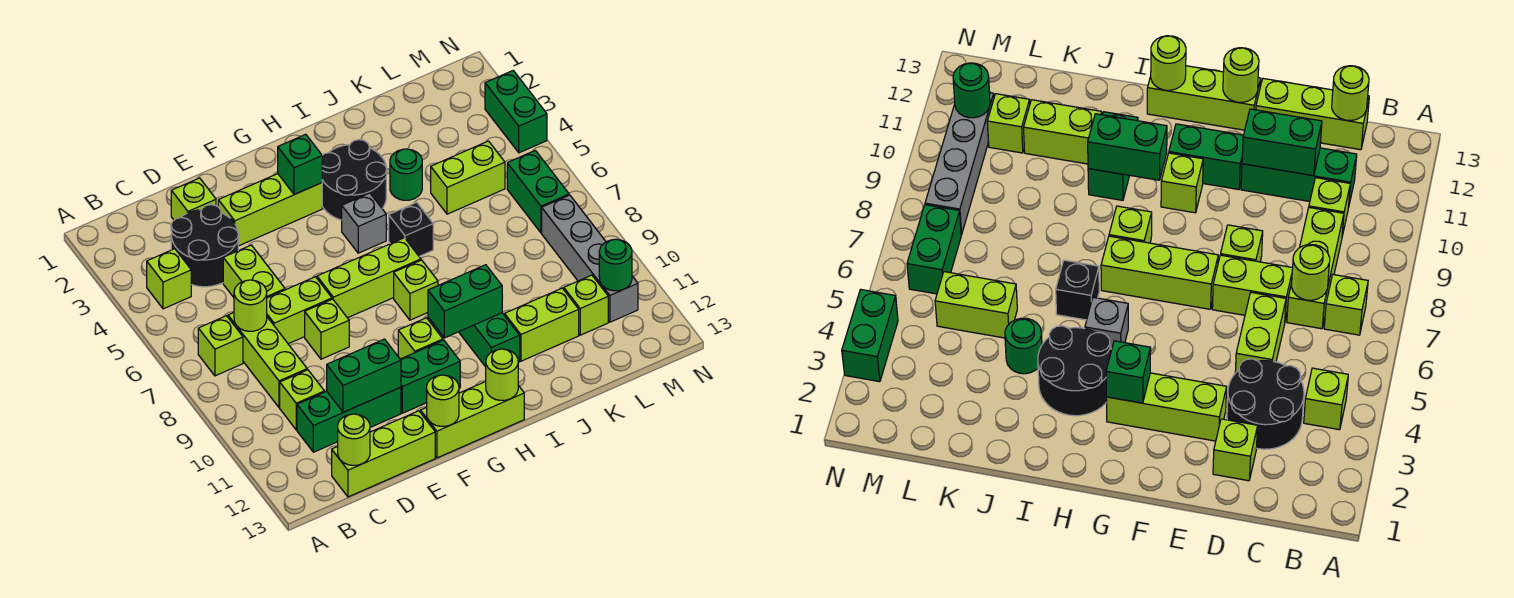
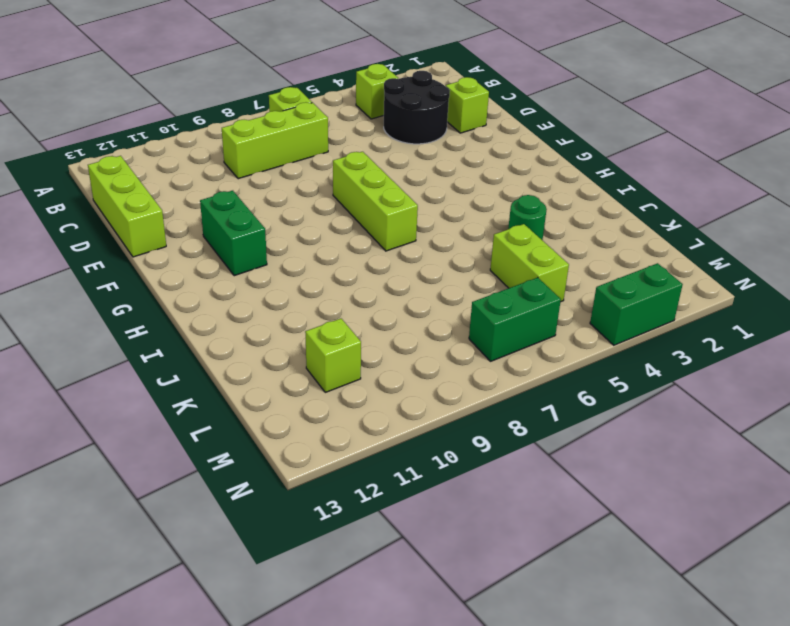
none -> lime brick C10 level 1
none -> green brick C11:E11 level 1
none -> lime brick D5:D6 level 1
none -> lime brick D7:E7 level 1

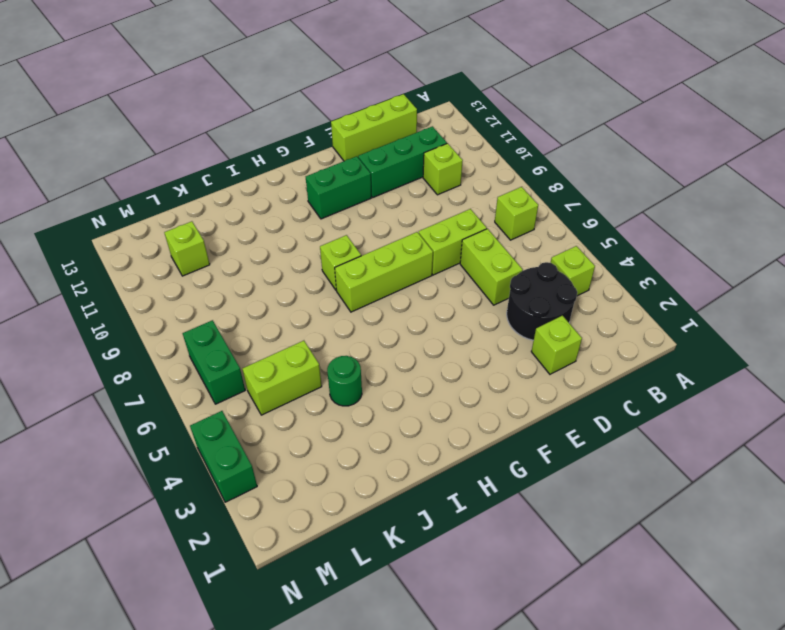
none -> lime brick C7:C9 level 1
none -> lime brick E3:G3 level 1
none -> lime brick E8 level 1
none -> lime brick F13:H13 level 1

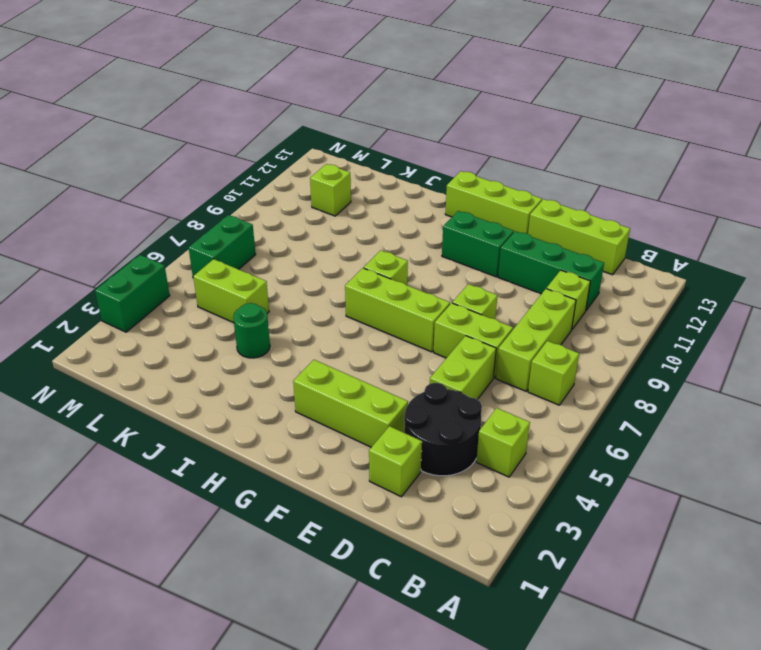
none -> lime brick G10 level 1
none -> black round brick H3:I4 level 1
none -> grey brick H5 level 1
none -> black brick I6 level 1

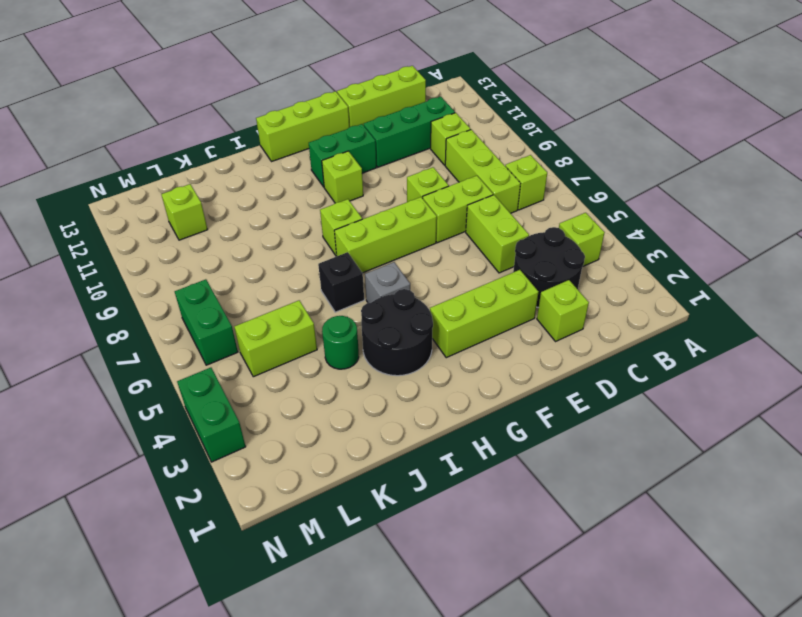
none -> green brick I10:I11 level 1
none -> lime brick J11:K11 level 1
none -> grey brick M8:M11 level 1
none -> lime round brick C7 level 2

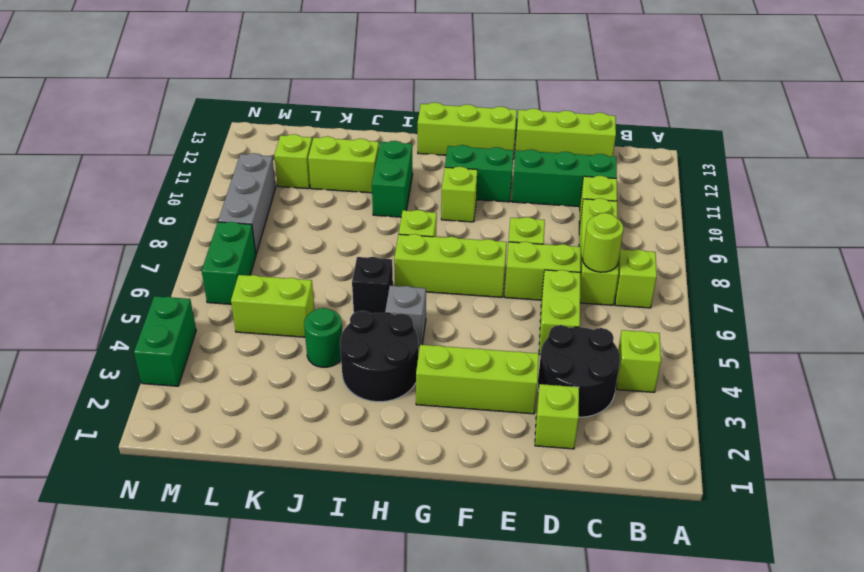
grey brick M8:M10 level 1 -> grey brick M8:M11 level 1
none -> lime round brick C13 level 2
none -> green brick D11:E11 level 2
none -> lime round brick F13 level 2
none -> green brick G3 level 2

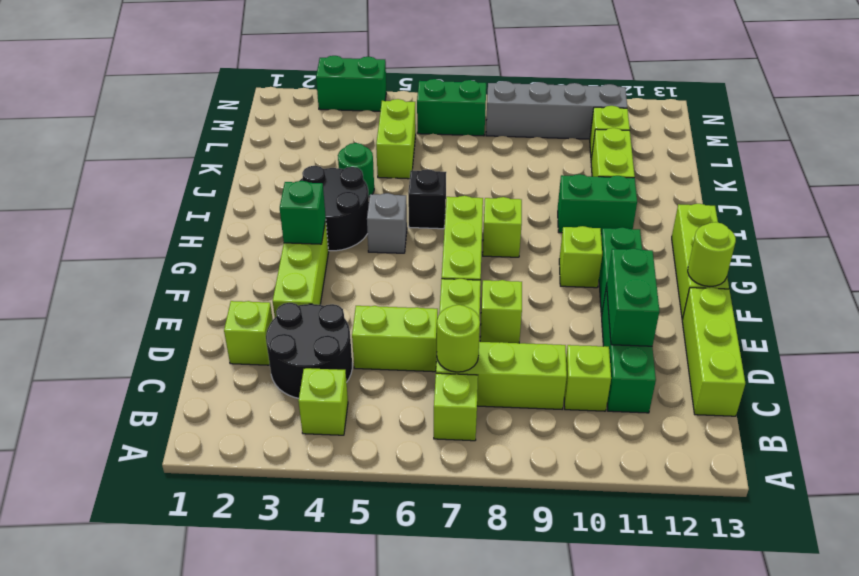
none -> lime round brick C13 level 2
none -> green brick H10:I10 level 2
none -> lime round brick H13 level 2
none -> green round brick M11 level 2

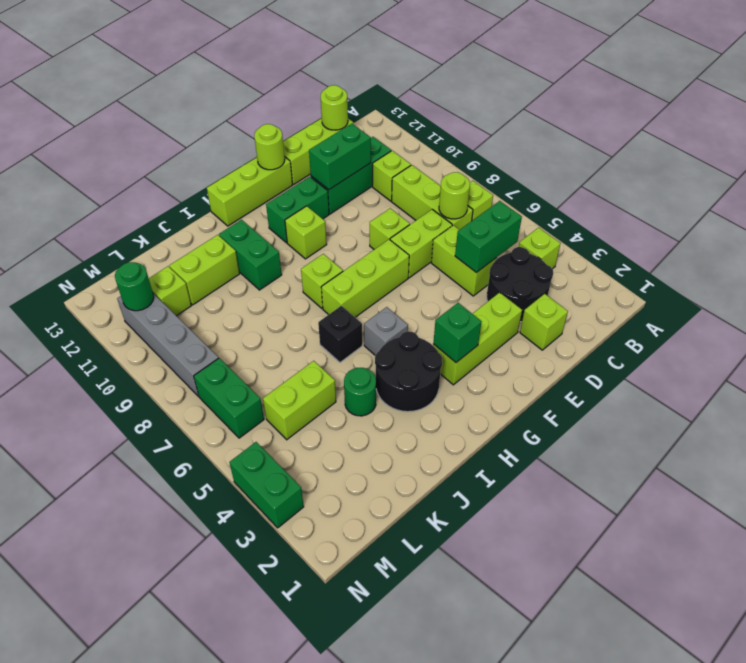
green brick C5:D5 level 2 -> green brick H10:I10 level 2
none -> lime round brick H13 level 2

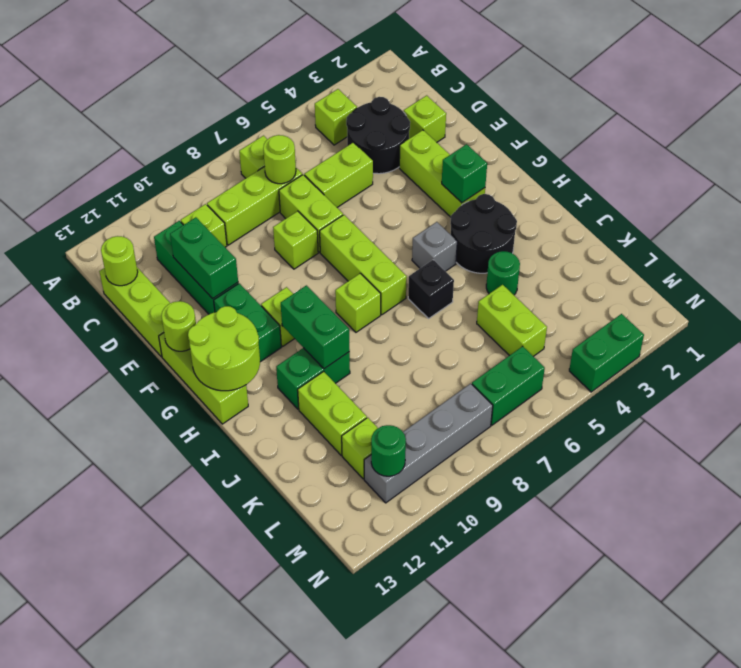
lime round brick G12:H13 level 2 -> lime round brick H13 level 2

